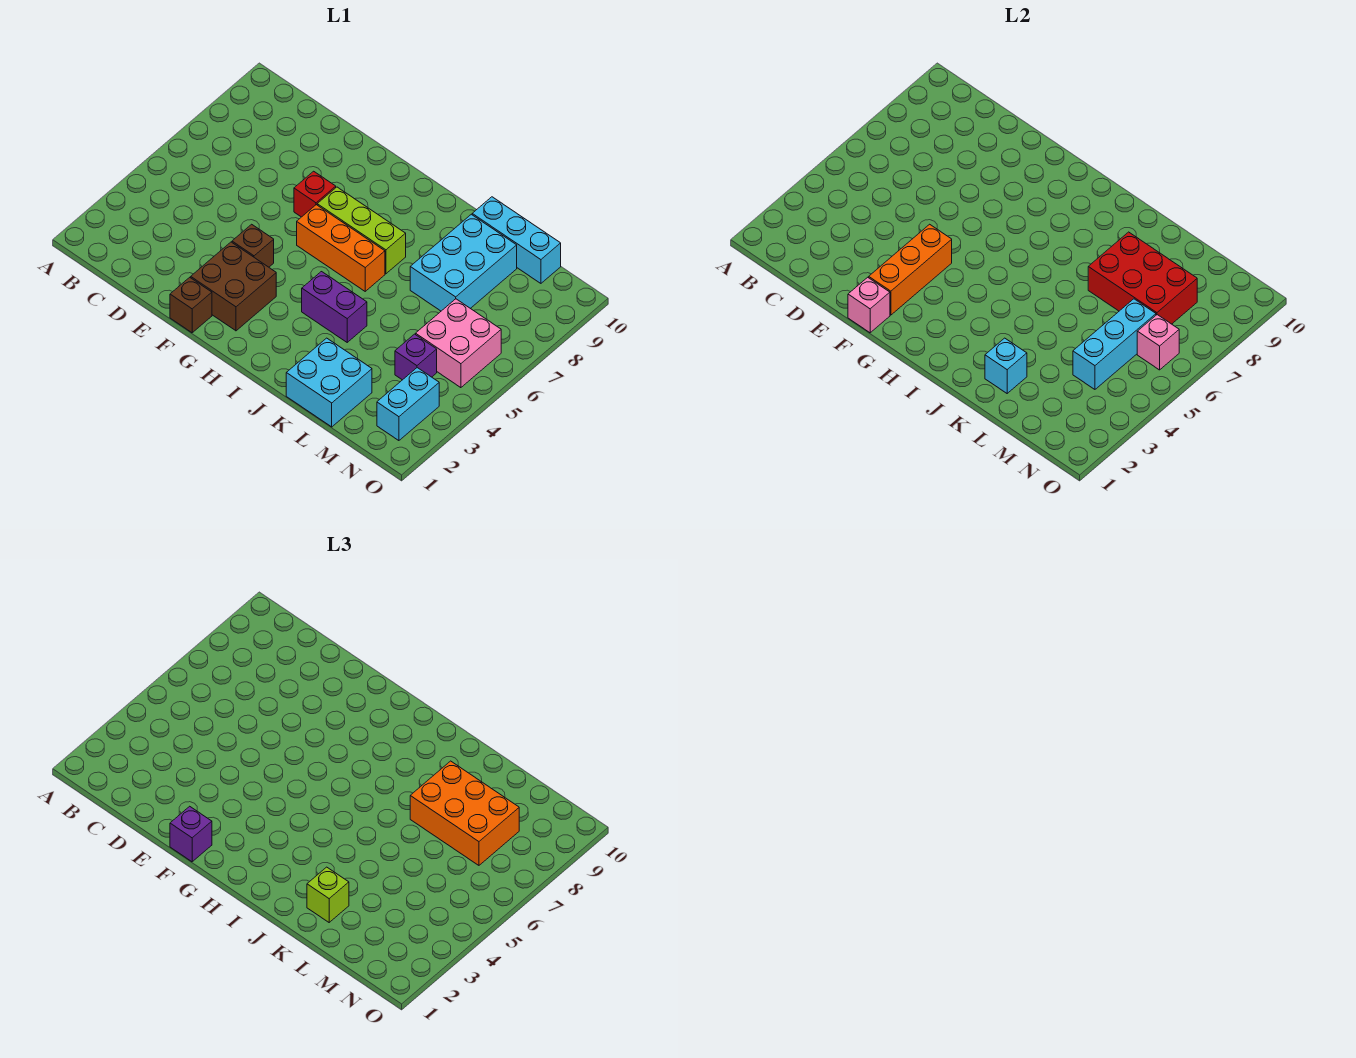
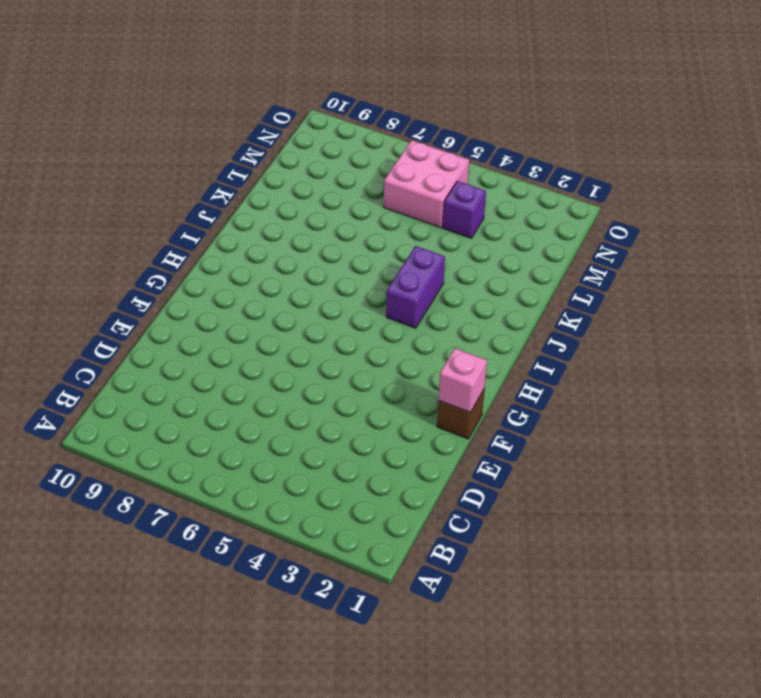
none -> brown brick F2:G3 level 1
none -> brown brick F4 level 1
none -> red brick F7 level 1

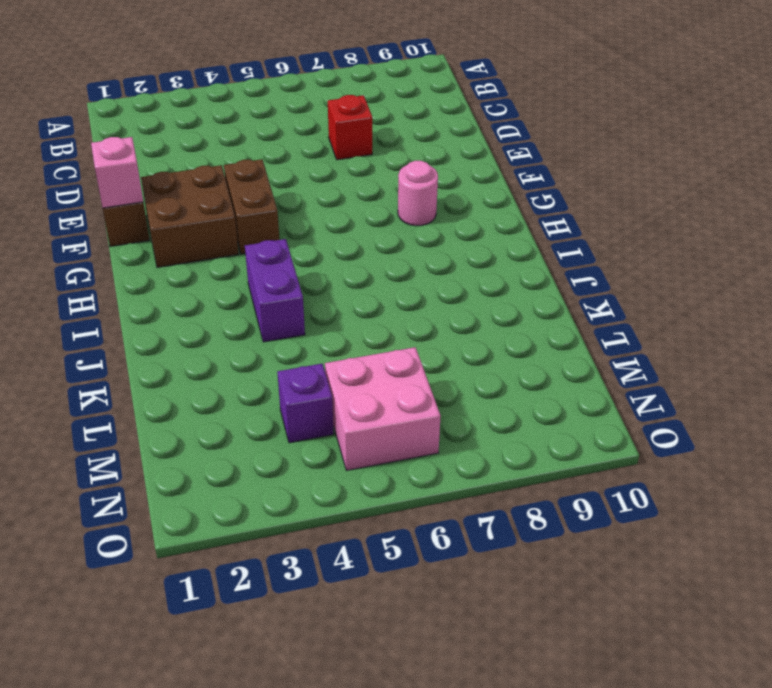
red brick D7 level 1 -> red brick F7 level 1
brown brick F4:G4 level 1 -> brown brick F4 level 1
pink round brick G8 level 1 -> none
none -> orange brick G6:I6 level 1
none -> lime brick G7:I7 level 1
none -> cyan brick K1:L2 level 1

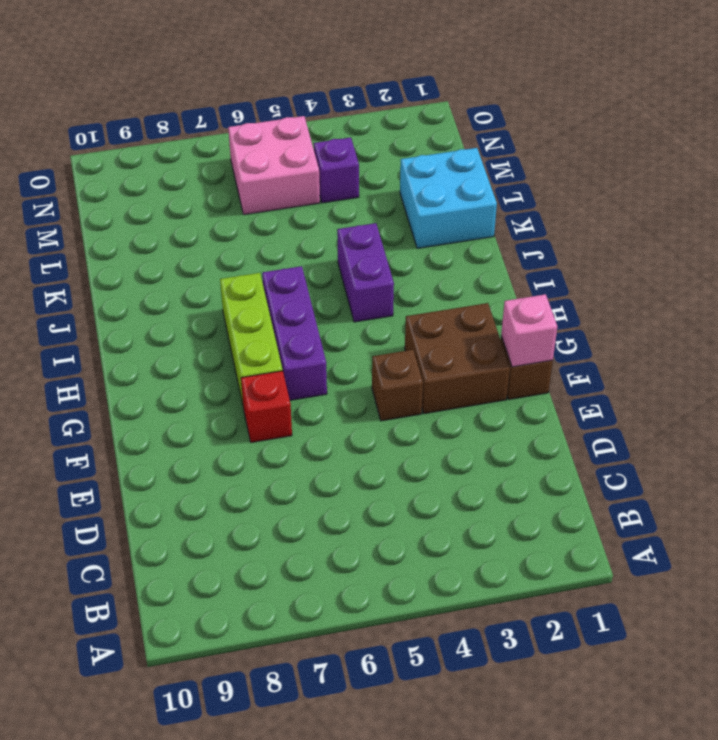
purple brick G6:I6 level 1 -> orange brick G6:I6 level 1
none -> cyan brick K7:L9 level 1
none -> cyan brick K10:M10 level 1
none -> cyan brick N2:N3 level 1

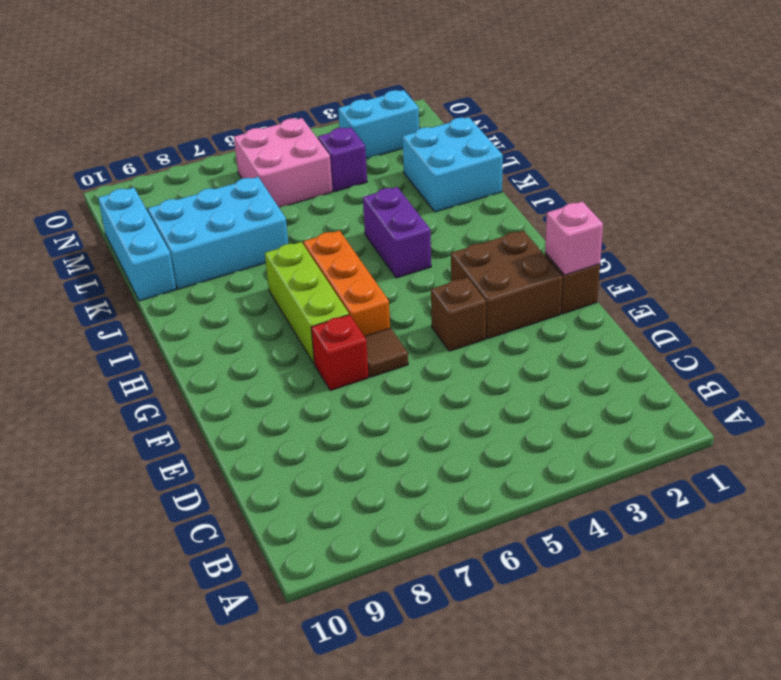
brown tile F6 level 1 -> none
none -> orange brick F2:F4 level 2
none -> cyan brick K2 level 2
none -> red brick K7:M8 level 2

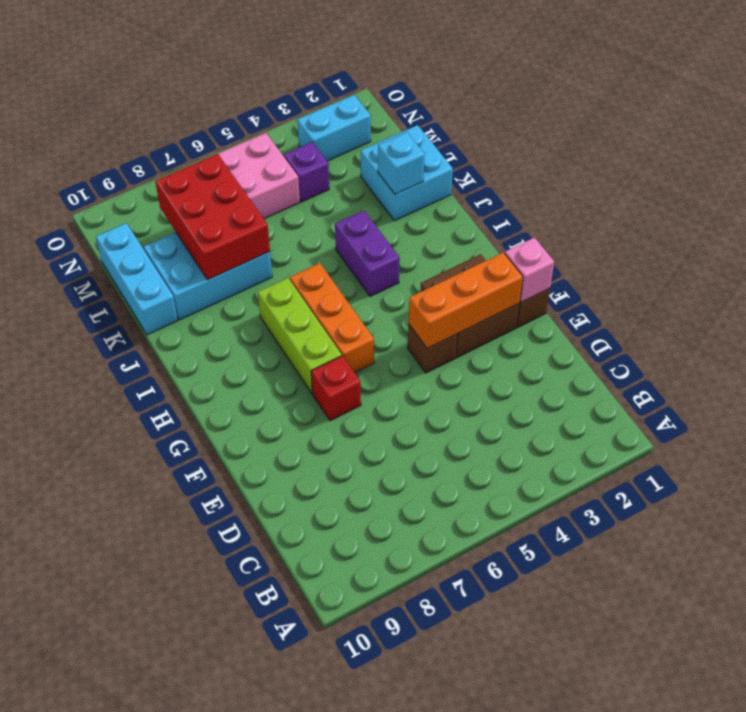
none -> cyan brick M4:M6 level 2
none -> pink brick N6 level 2
none -> purple brick F1 level 3

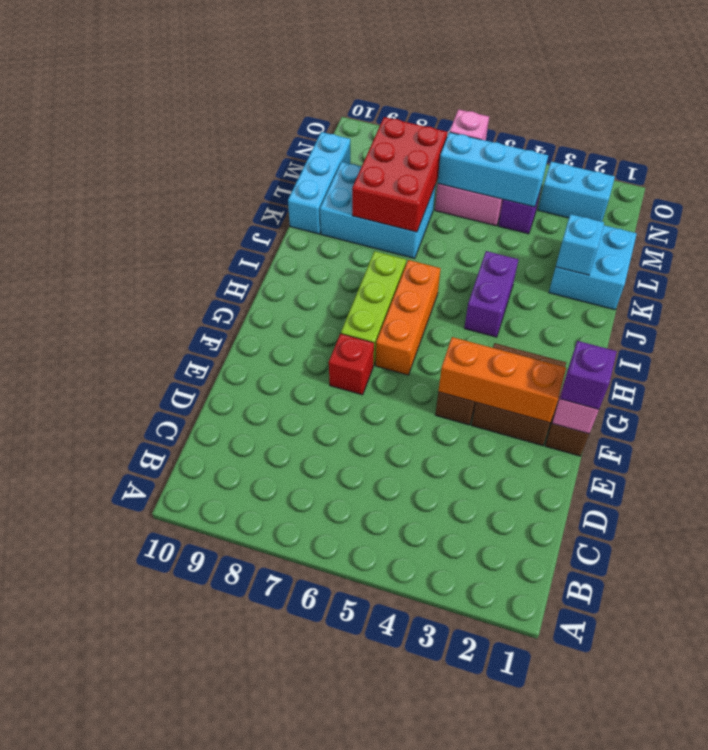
none -> lime brick K2 level 3
none -> orange brick K7:M8 level 3

